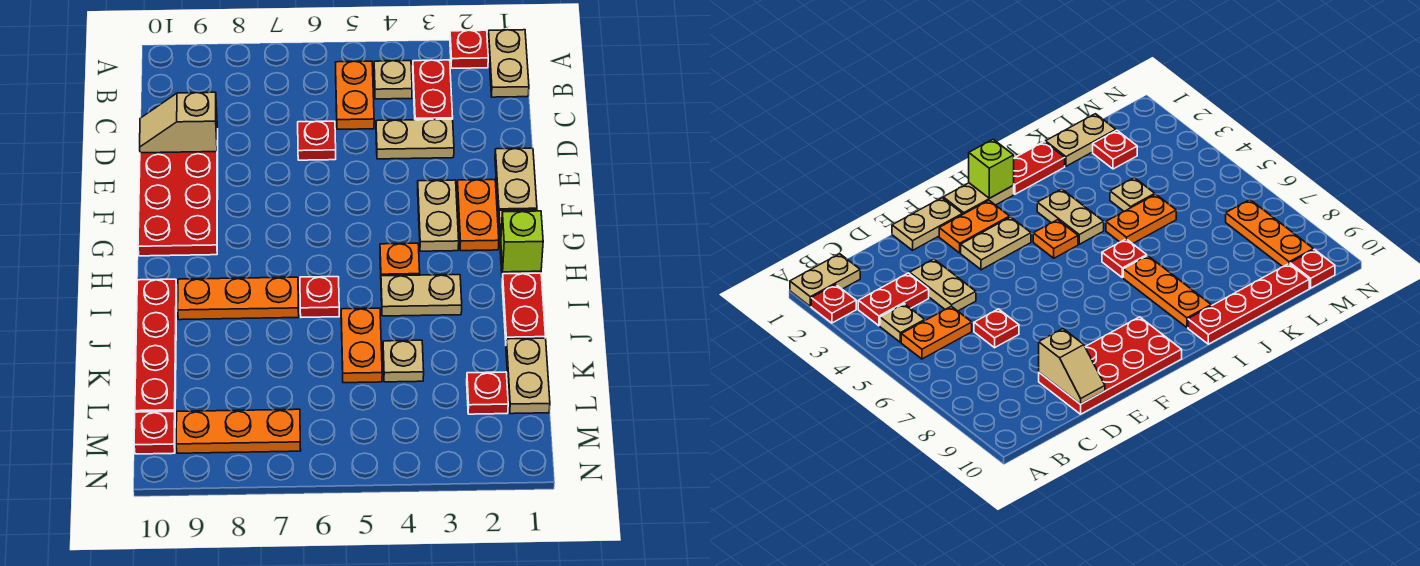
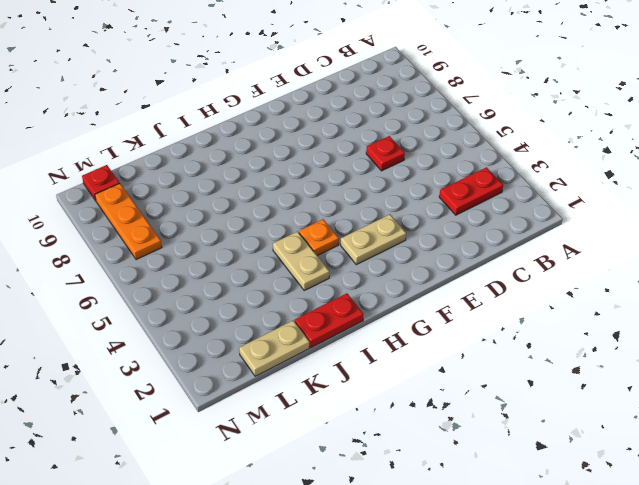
none -> tan plate A1:B1 level 1
none -> red plate A2 level 1
none -> tan plate B4 level 1

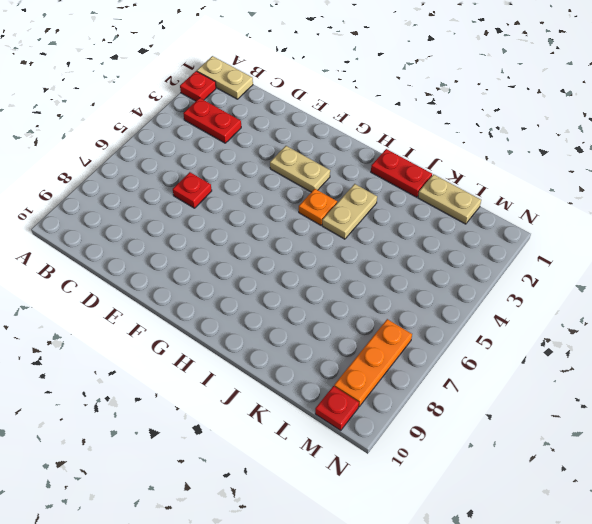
none -> tan plate B4 level 1
none -> orange plate B5:C5 level 1
none -> tan plate D3:D4 level 1

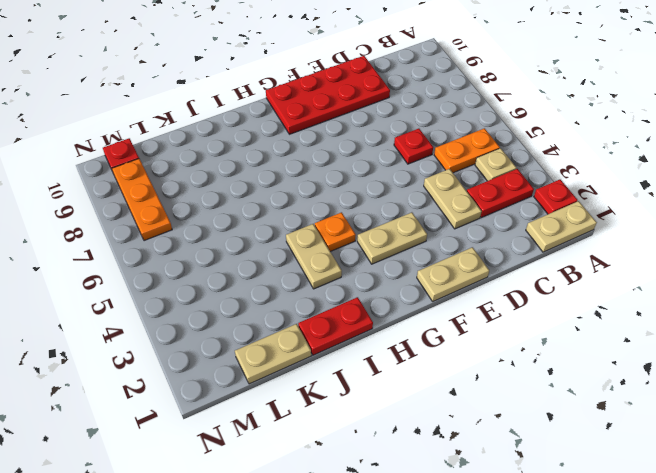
none -> orange plate F2:G2 level 1
none -> tan plate G1:H1 level 1
none -> red plate I6 level 1

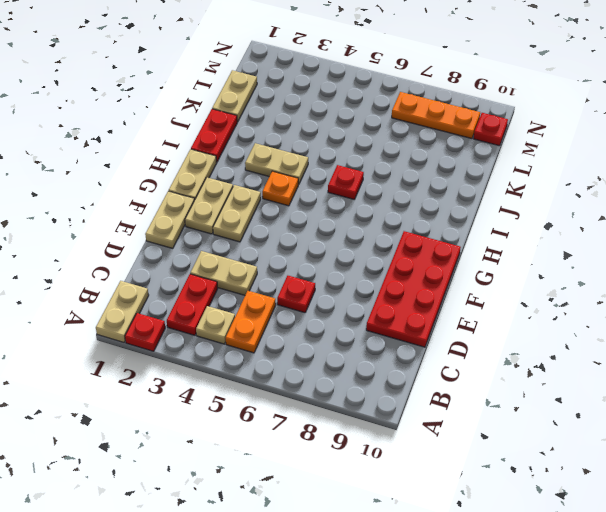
tan plate F2:G2 level 1 -> orange plate F2:G2 level 1
none -> orange plate I7:I9 level 1
none -> red plate I10:L10 level 1
none -> orange plate J5:K5 level 1

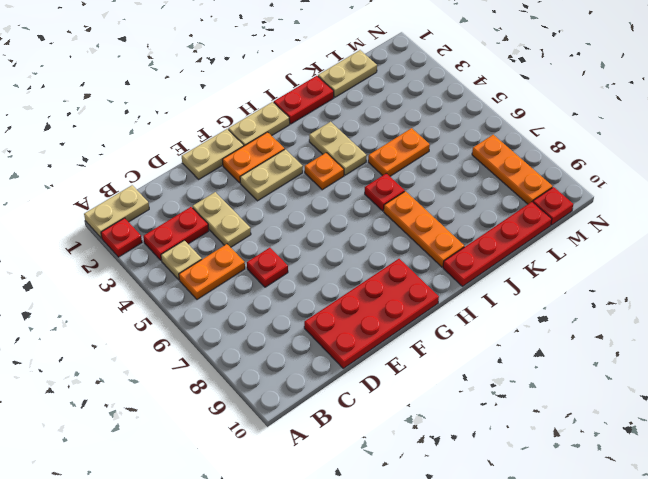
none -> tan plate K4 level 1
none -> red plate L2 level 1
none -> tan slope D9:D10 level 2 top 9

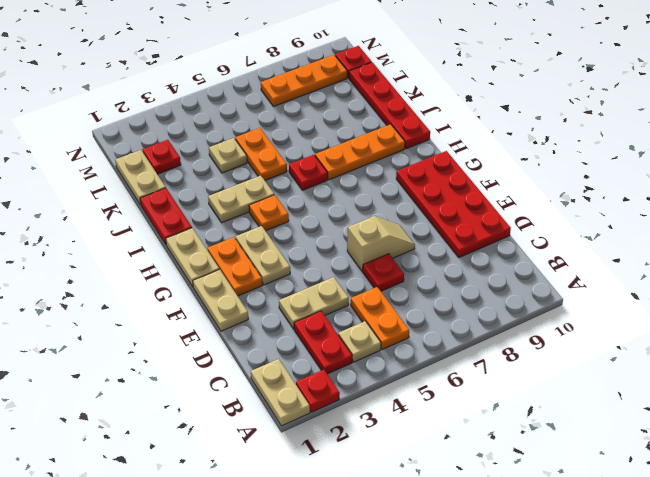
tan slope E6:E7 level 1 top 6 -> tan slope D9:D10 level 2 top 9
none -> lime brick H1 level 2

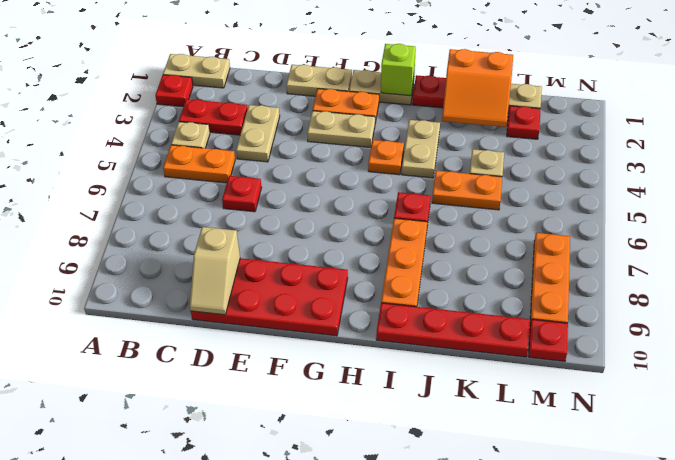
orange slope J1:K2 level 2 top 1 -> none

